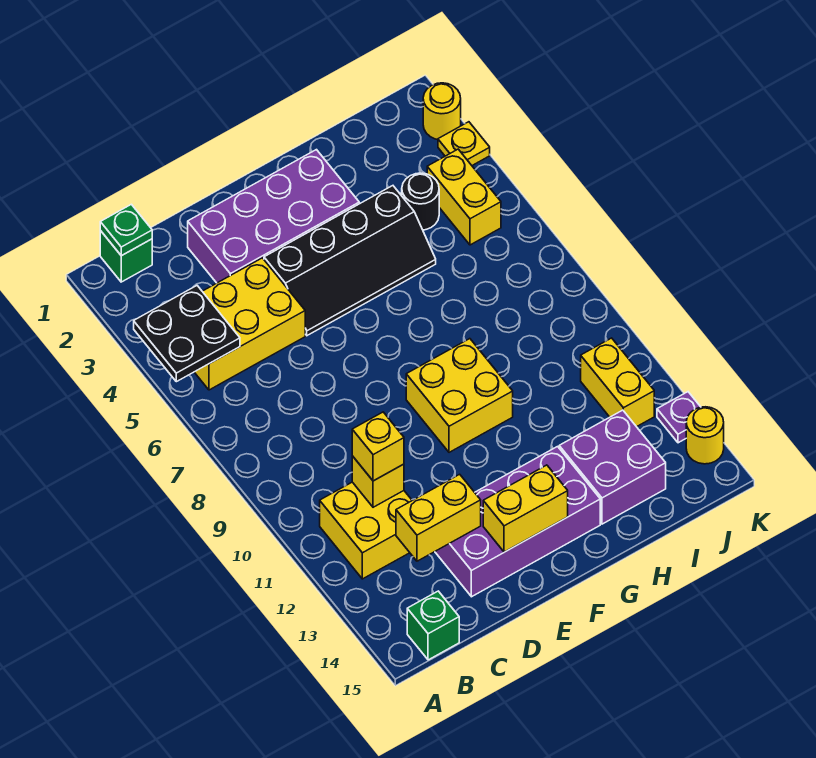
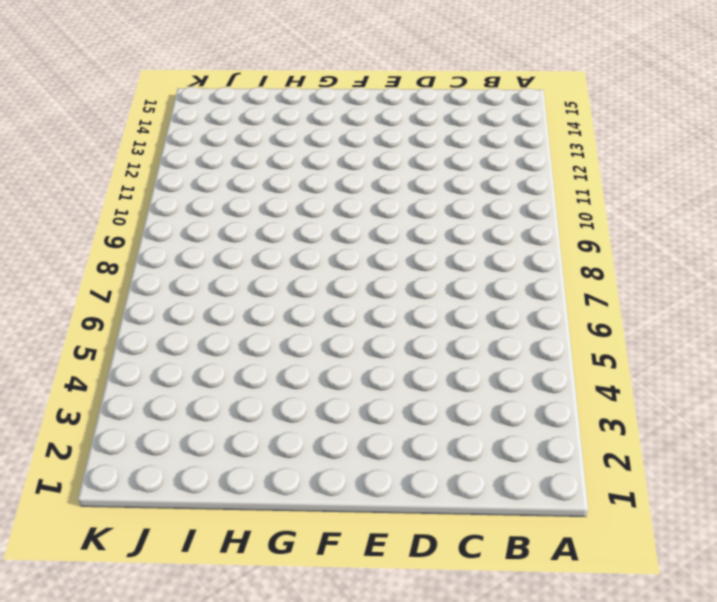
none -> green brick B1 level 1
none -> yellow brick B4:D5 level 1
none -> yellow brick B11:C12 level 1

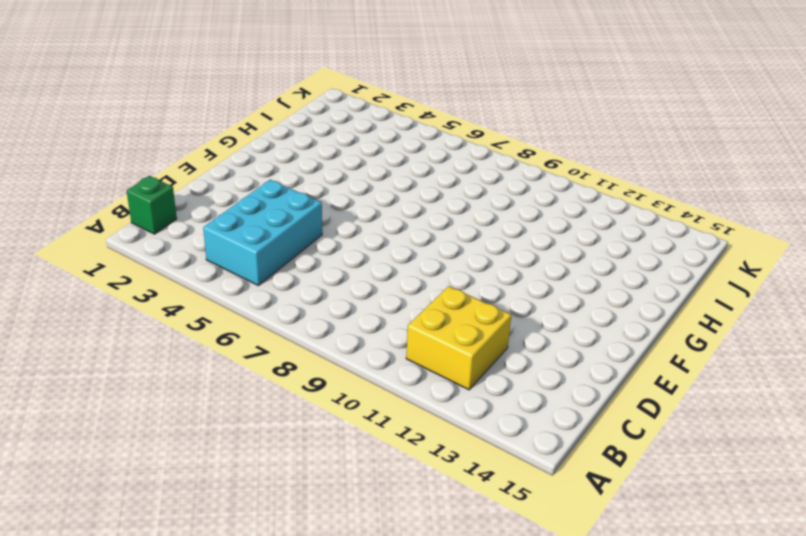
cyan brick B4:D5 level 1 -> yellow brick B4:D5 level 1
none -> green brick B15 level 1
none -> purple brick D2:G3 level 1
none -> purple brick D13:G14 level 1

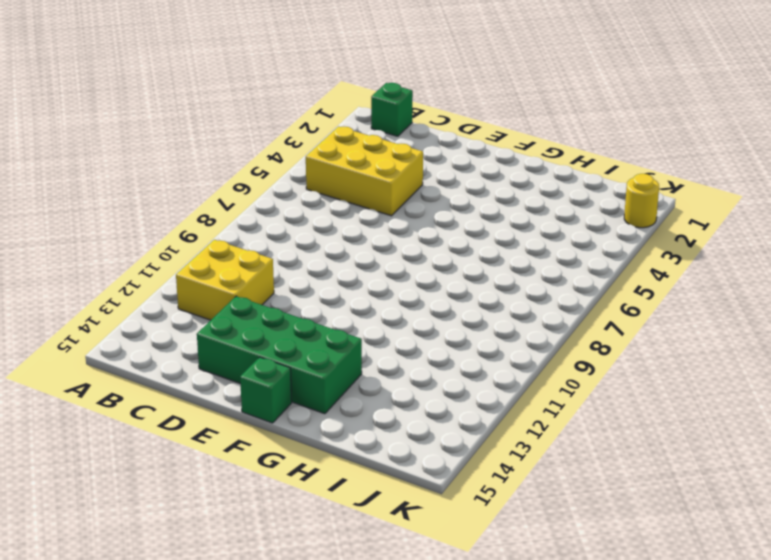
green brick D13:G14 level 1 -> purple brick D13:G14 level 1
green brick F15 level 1 -> green brick B15 level 1
none -> purple brick D2:G3 level 1
none -> black slope E4:H5 level 1 top 4
none -> yellow brick F9:G10 level 1

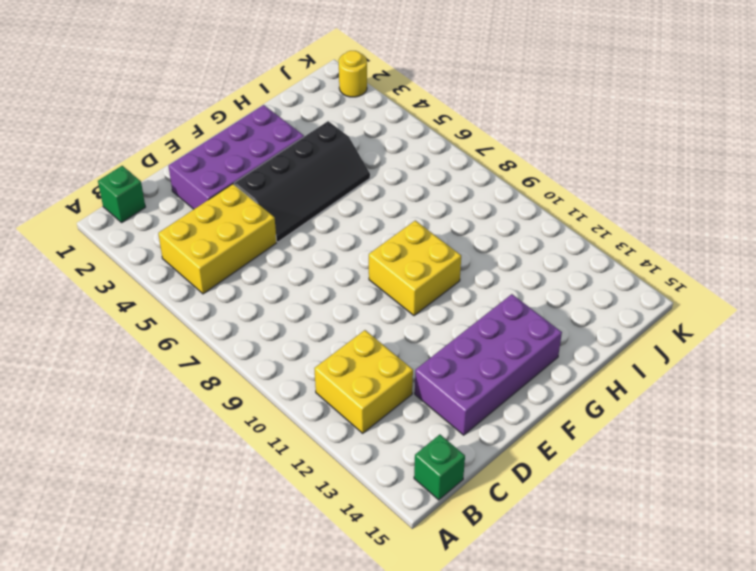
none -> purple brick H13:I14 level 1
none -> black round brick I4 level 1
none -> yellow brick J4:J5 level 1

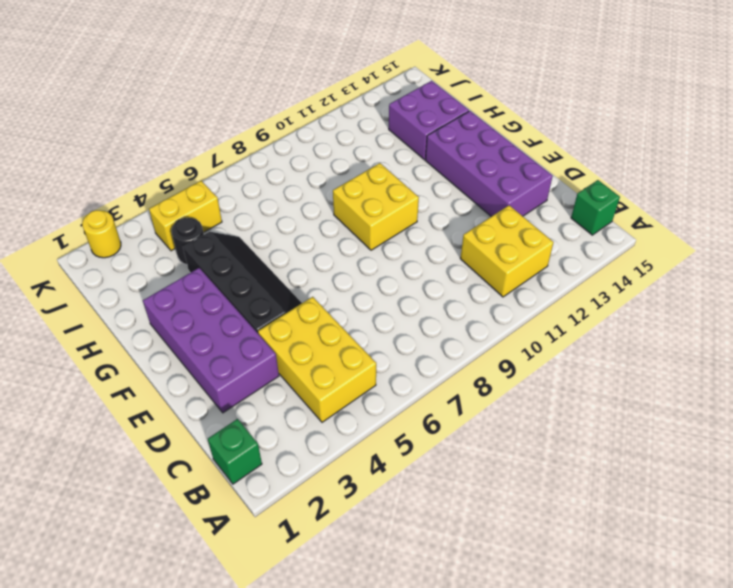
none -> yellow brick J11:J12 level 1
none -> yellow plate K3 level 1
none -> purple plate K13 level 1

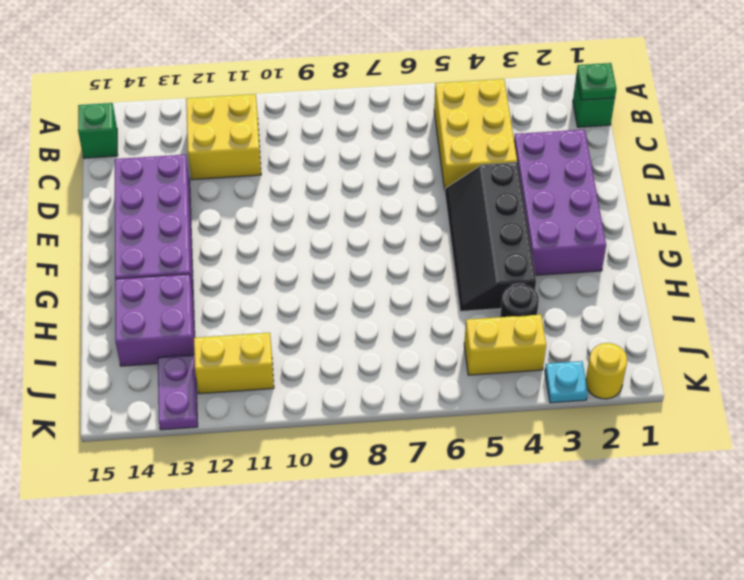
purple plate J13:K13 level 1 -> purple plate K13 level 1
cyan plate K3 level 1 -> yellow plate K3 level 1
none -> yellow brick F9:G10 level 1
none -> yellow round brick K14 level 1
none -> black plate A4:B5 level 2

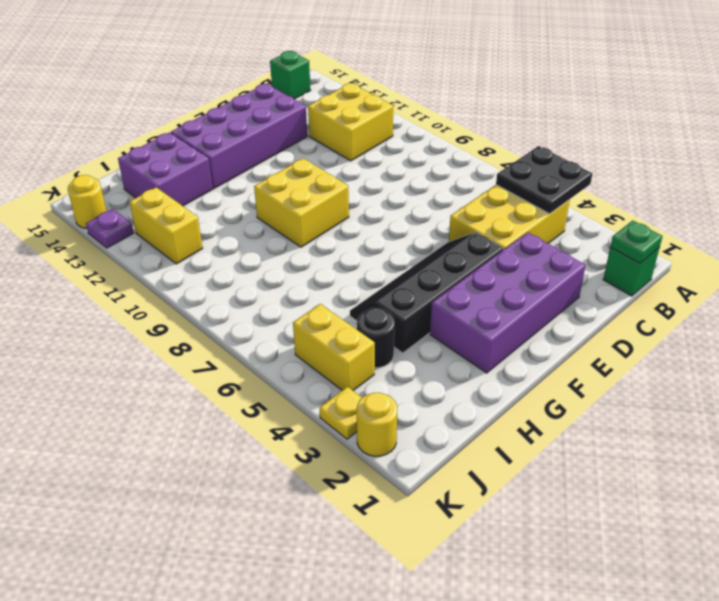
none -> yellow brick C11 level 2
none -> yellow brick C13:D13 level 2
none -> yellow brick E14:F14 level 2

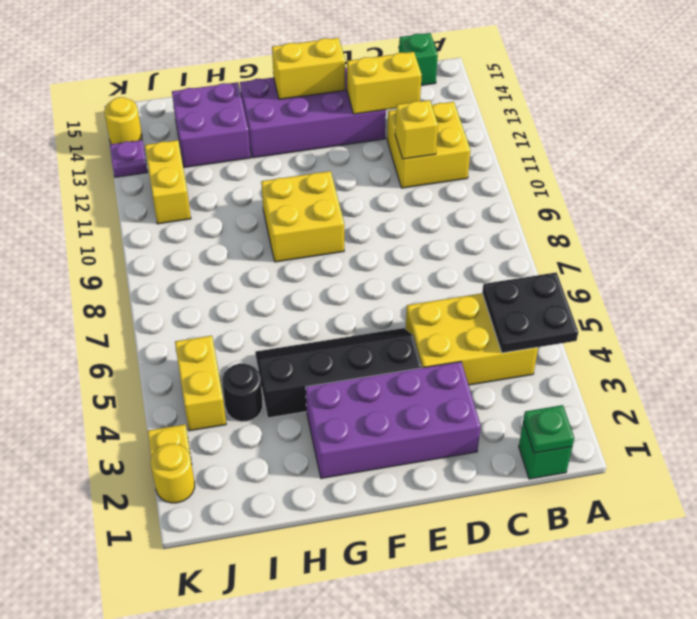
none -> yellow brick C11 level 3

